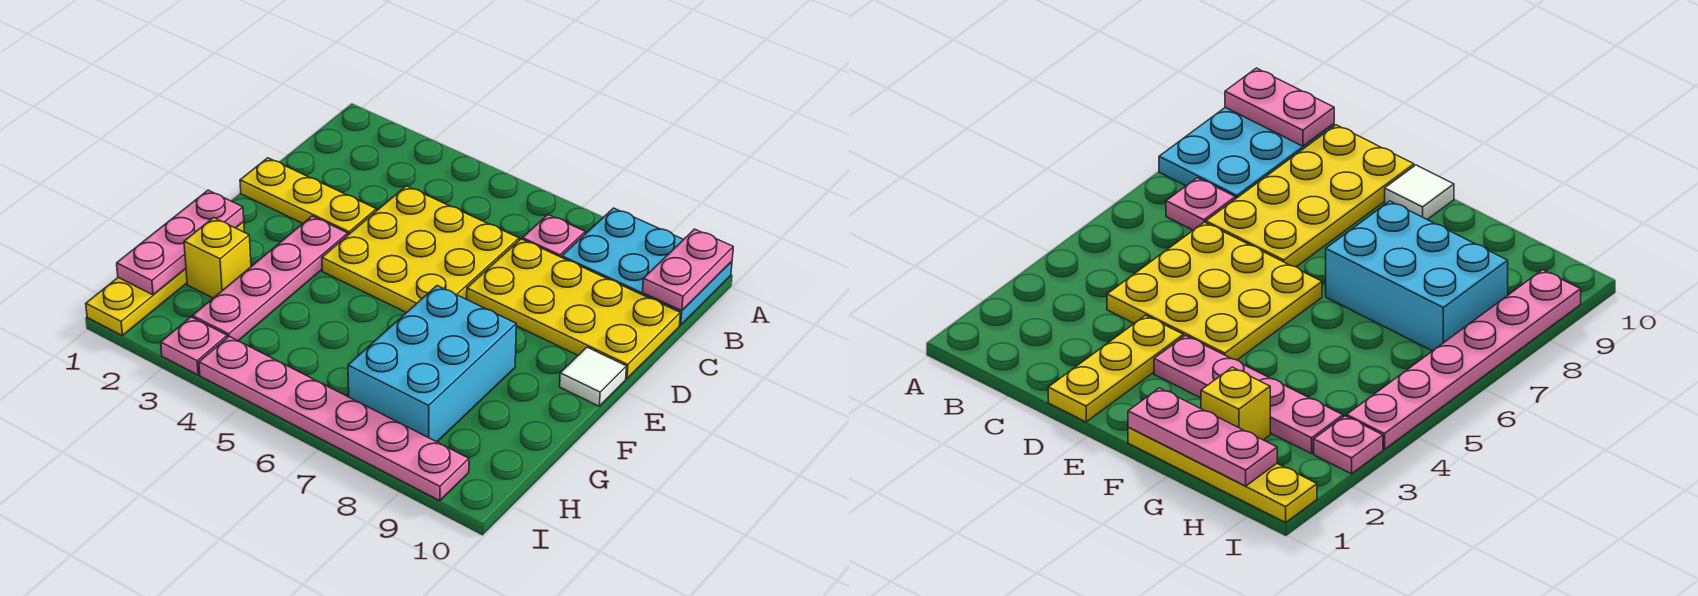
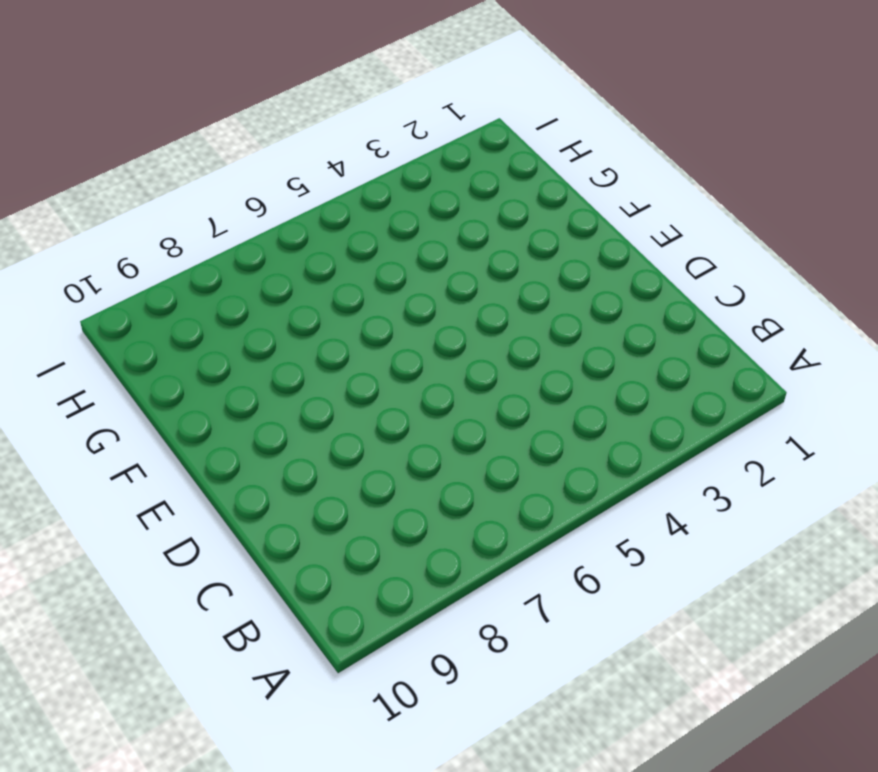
none -> cyan plate A8:B10 level 1
none -> pink plate B7 level 1
none -> yellow plate C4:E6 level 1

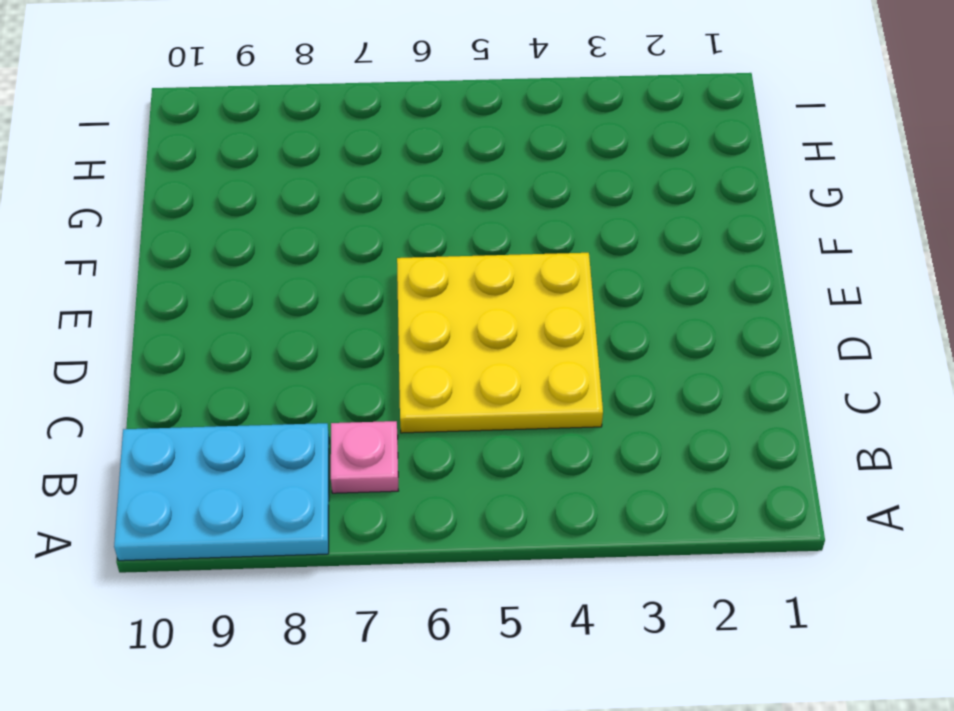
none -> yellow plate C7:D10 level 1
none -> yellow plate D1:D3 level 1
none -> pink plate E3:H3 level 1

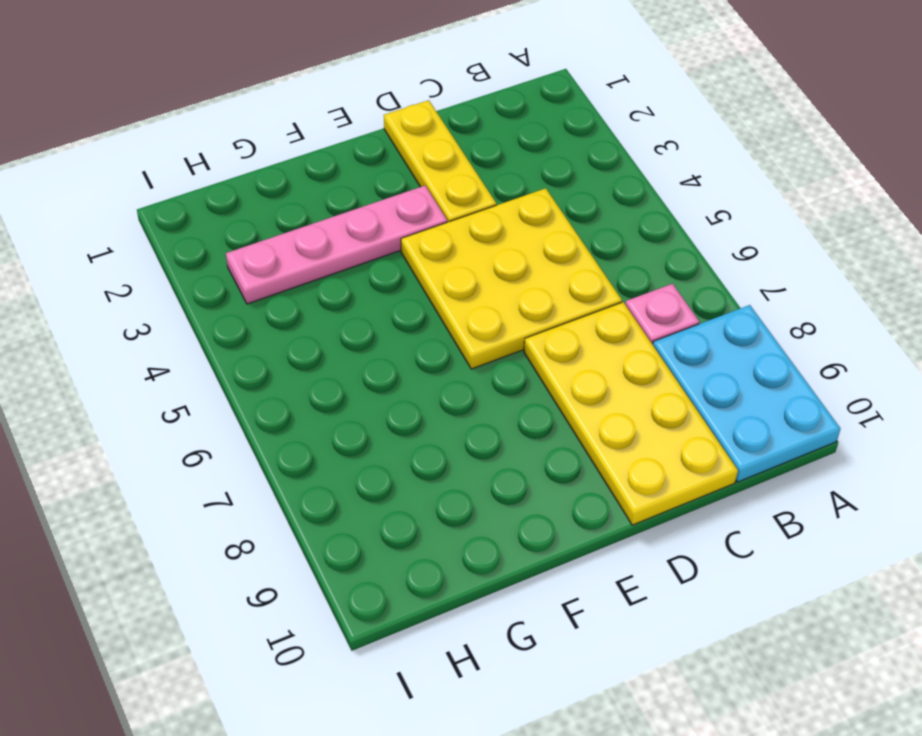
none -> white tile E10 level 1
none -> yellow plate F1:I1 level 1
none -> cyan brick F7:H8 level 1

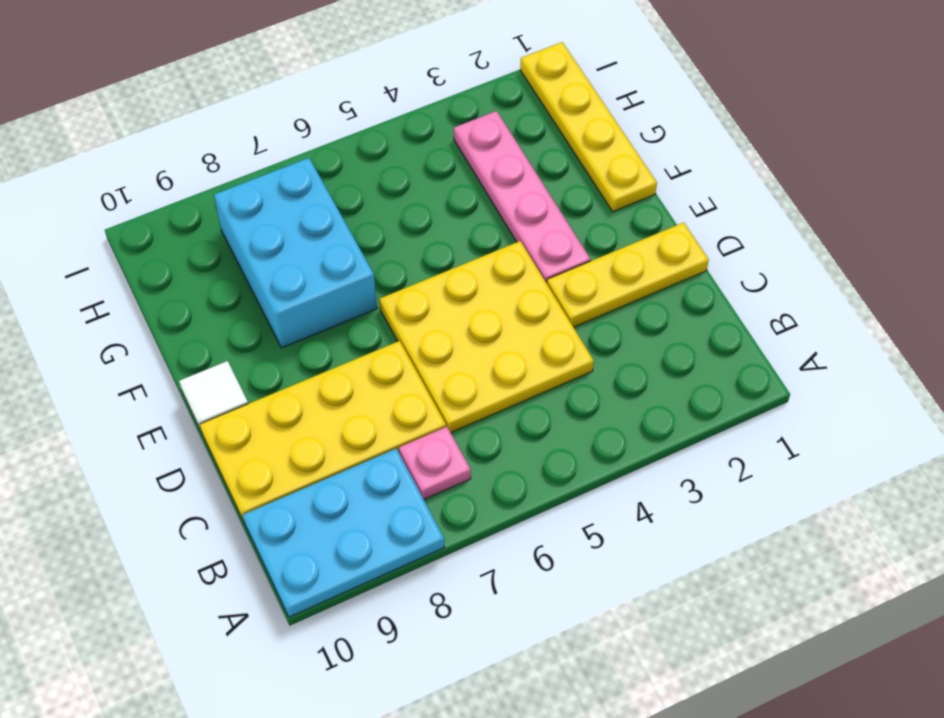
none -> yellow brick G2 level 1
none -> pink plate I3 level 1
none -> pink plate I4:I9 level 1

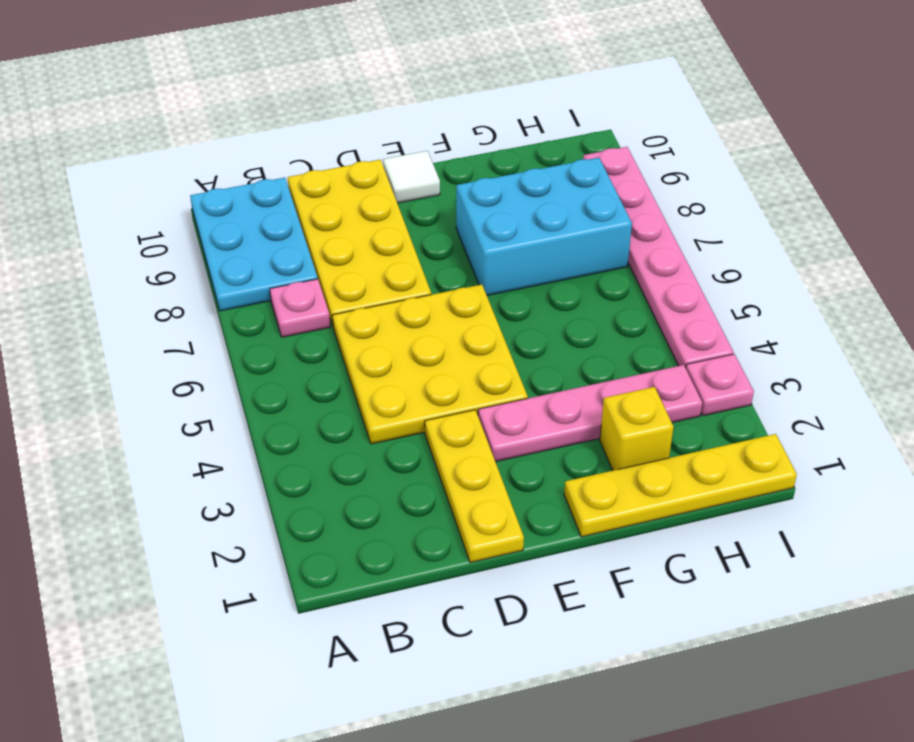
none -> pink plate A10:B10 level 2
none -> pink plate F1:H1 level 2

